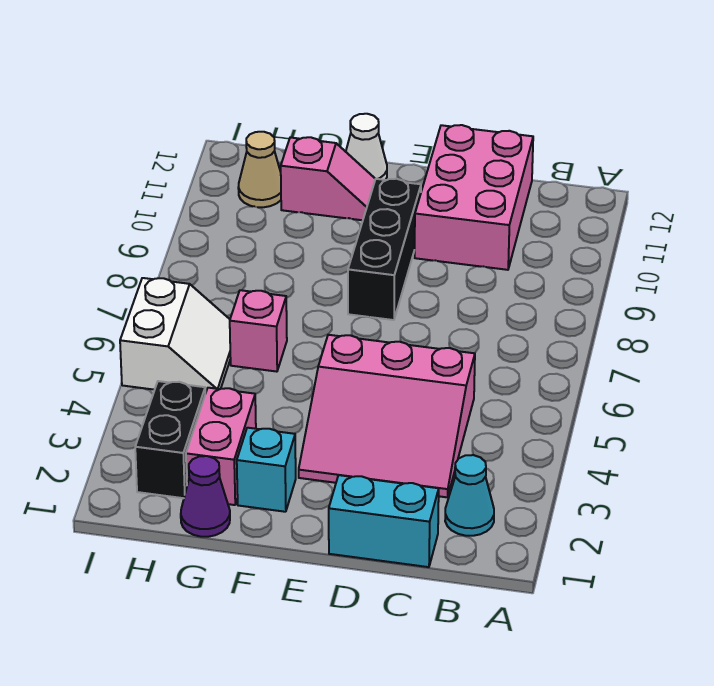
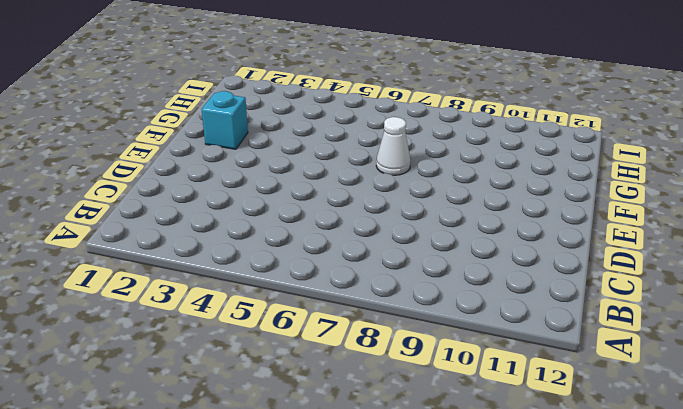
white cone F7 level 1 -> white cone F12 level 1
none -> cyan cone B2 level 1
none -> cyan brick C1:D1 level 1
none -> pink slope C3:E5 level 1 top 5

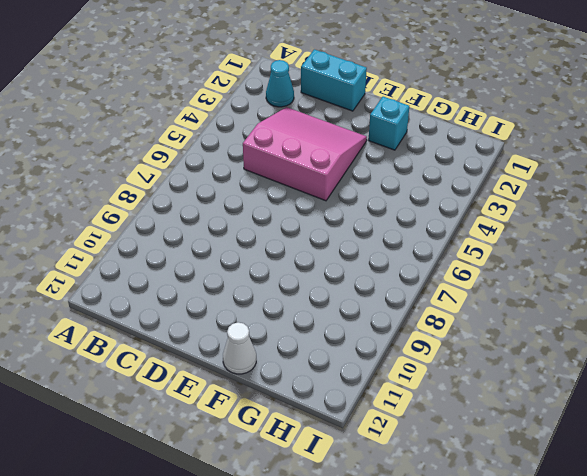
none -> pink brick C10:D12 level 1
none -> black brick E8:E10 level 1
none -> pink slope F11:G11 level 1 top G

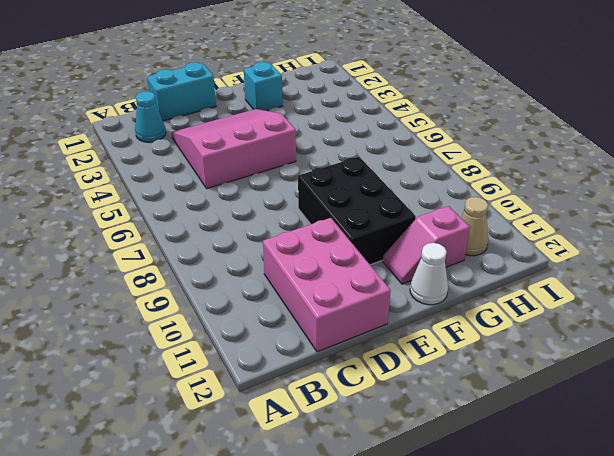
black brick E8:F10 level 1 -> black brick E8:E10 level 1
none -> purple cone G1 level 1
none -> pink brick G2:G3 level 1
none -> pink brick G6 level 1

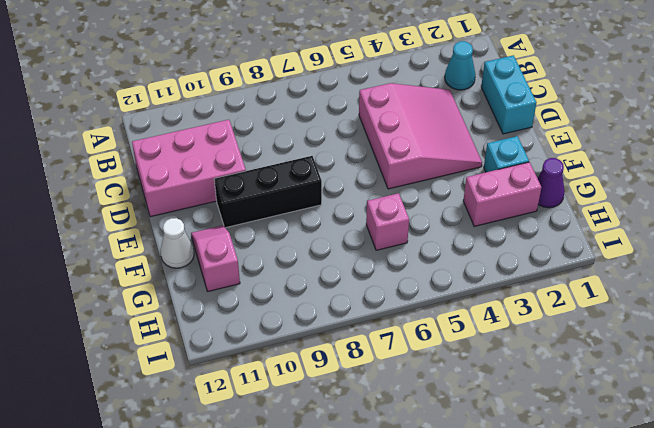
none -> black brick H2:H3 level 1
none -> white slope H5:I6 level 1 top I
none -> tan cone H11 level 1

